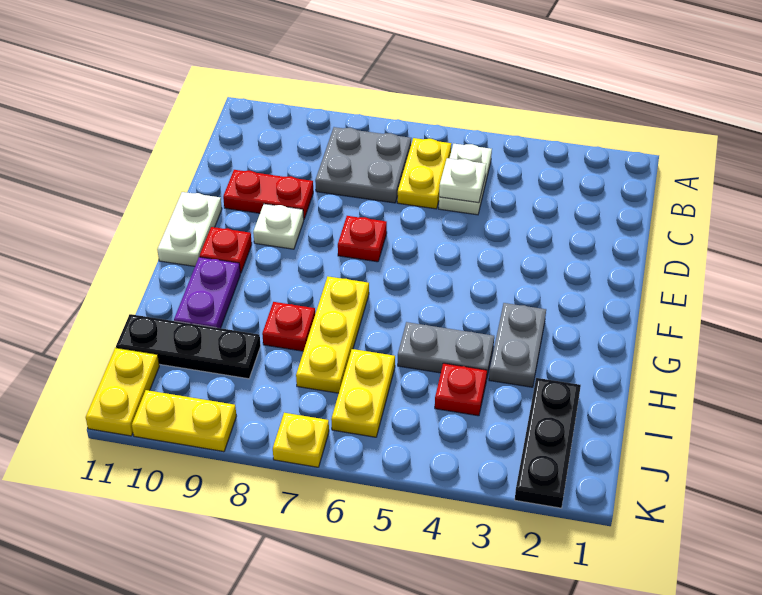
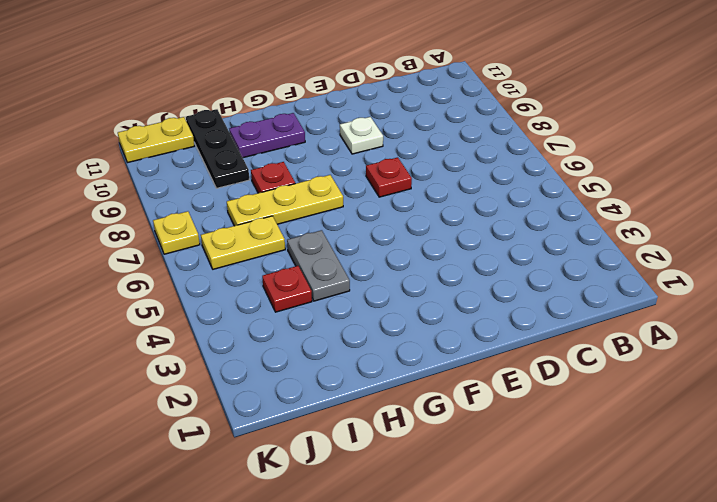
none -> white plate B5:C5 level 1
none -> yellow plate B6:C6 level 1
none -> grey plate B7:C8 level 1

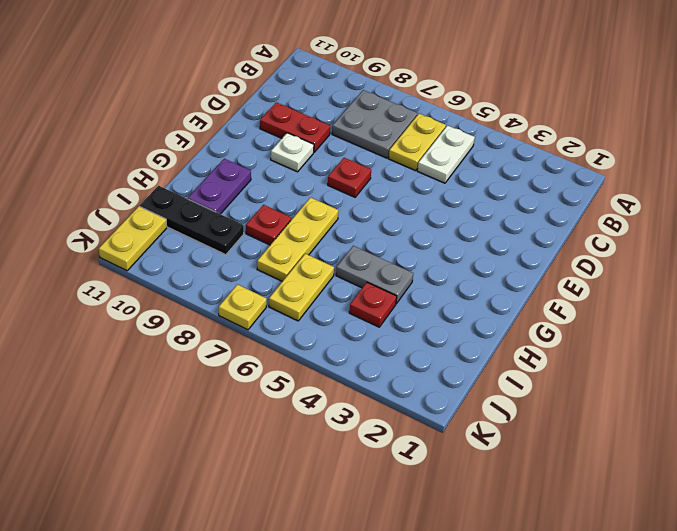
none -> white plate E11:F11 level 1
none -> red plate F10 level 1
none -> grey plate G3:H3 level 1

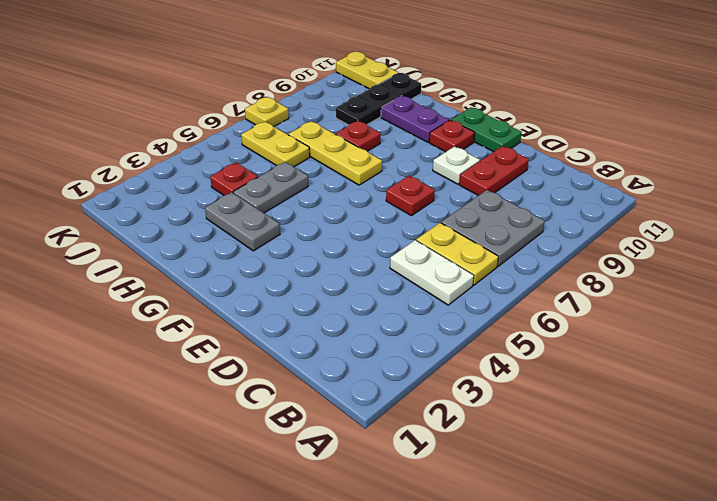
green plate E11:F11 level 1 -> white plate E11:F11 level 1
none -> black plate I2:K2 level 1
none -> yellow plate K9:K10 level 1
none -> white plate C5 level 2

